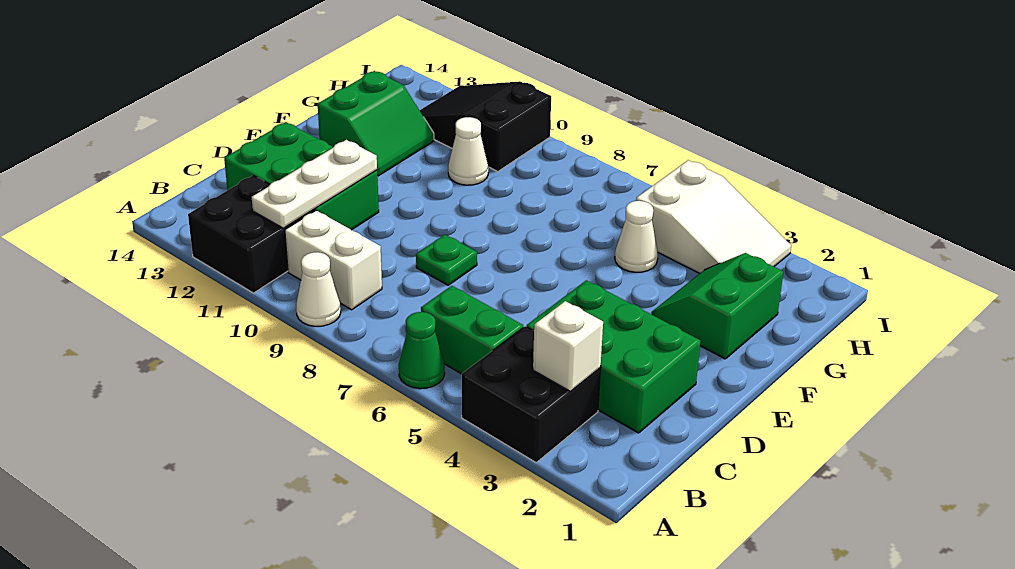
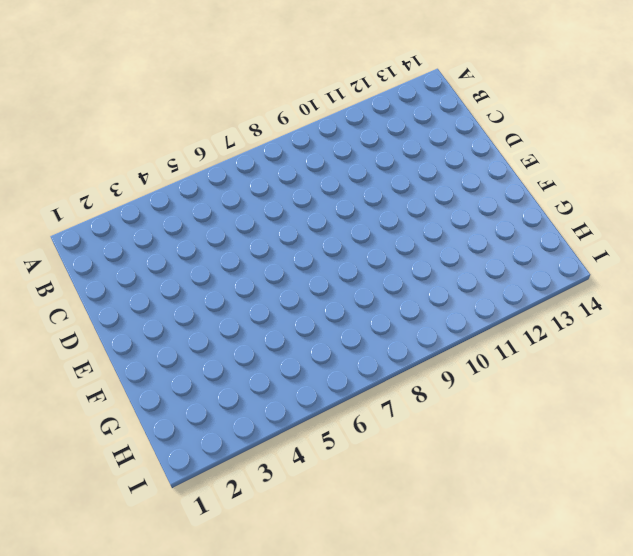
none -> black brick A3:B4 level 1
none -> green cone A6 level 1
none -> white cone A9 level 1

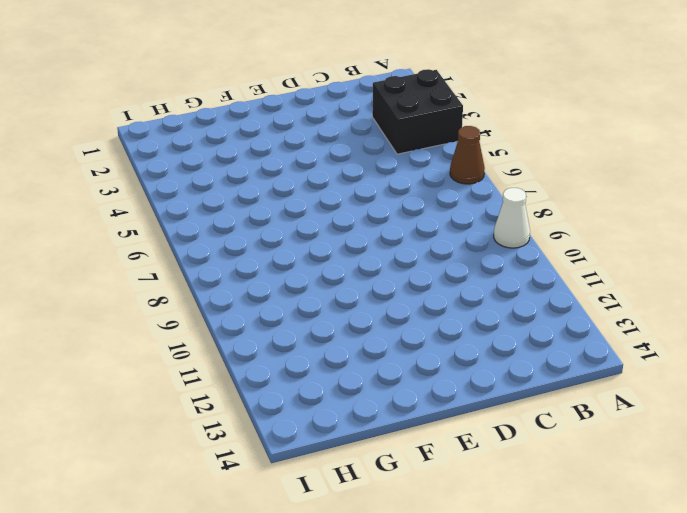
brown cone A6 level 1 -> green cone A6 level 1
none -> black brick A11:B12 level 1
none -> green brick B5:B6 level 1
none -> white brick B9:B10 level 1

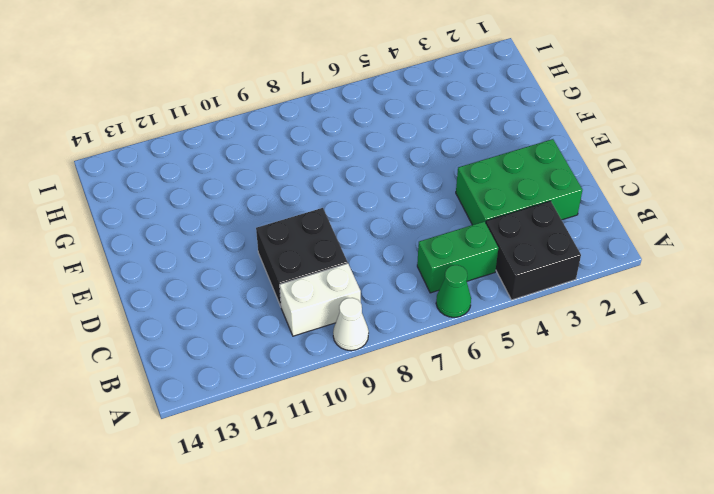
black brick C9:D10 level 1 -> black brick A11:B12 level 1
none -> green brick C11:D13 level 1
none -> green plate D8 level 1
none -> green slope F2:G3 level 1 top 2

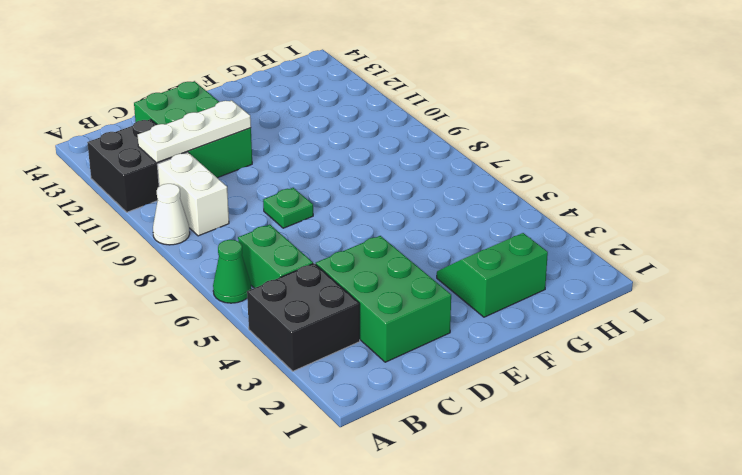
none -> green slope F12:G13 level 1 top 13
none -> white cone G5 level 1
none -> white cone G10 level 1

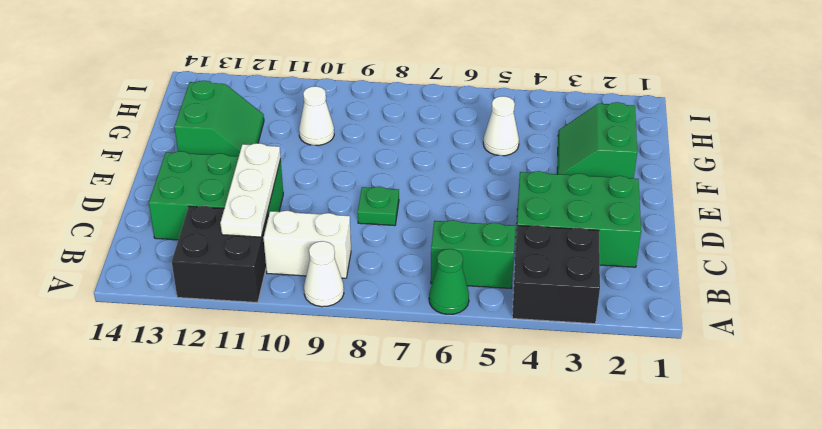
none -> white slope H3:I5 level 1 top 5
none -> black slope H10:I12 level 1 top 10
none -> white brick B3 level 2

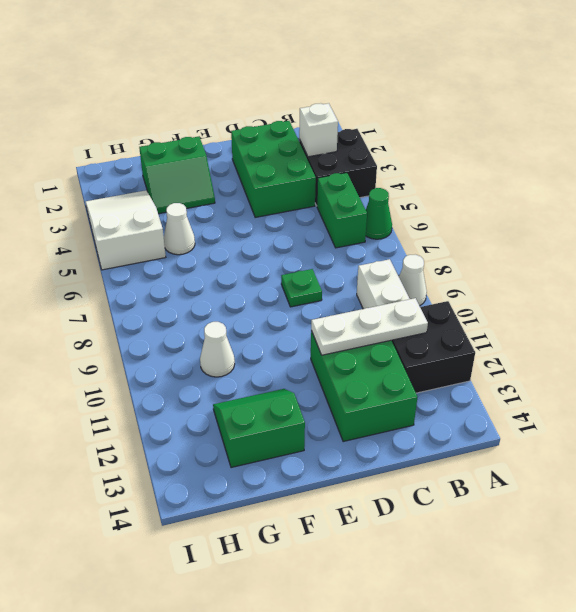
none -> black slope H10:I12 level 1 top 10

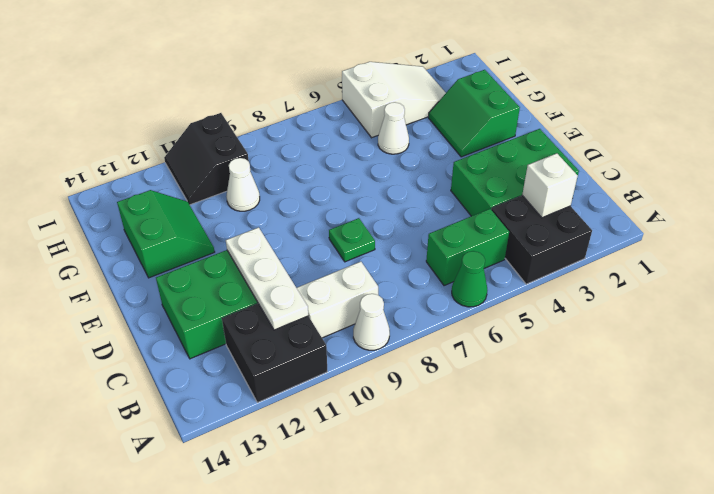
black slope H10:I11 level 1 top 10 -> black slope H10:I12 level 1 top 10

